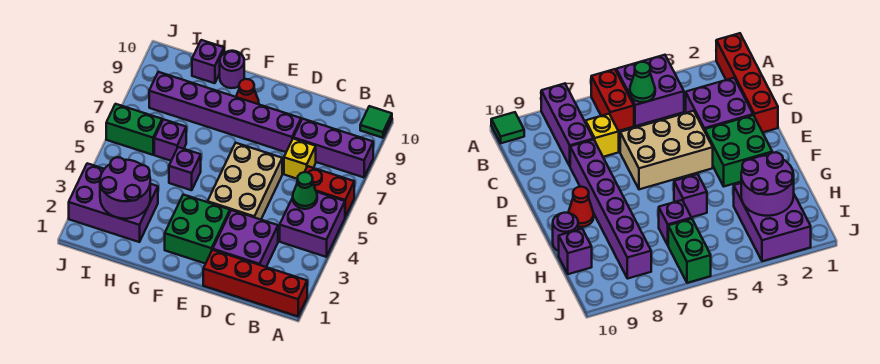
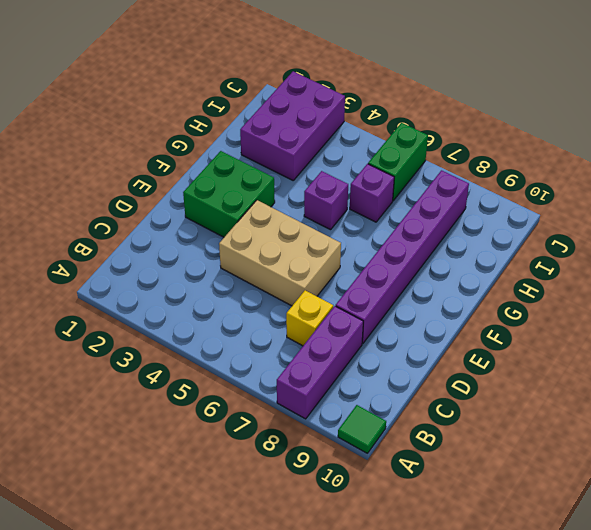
none -> red brick A1:D1 level 1
none -> purple brick A4:B5 level 1
none -> red brick A6:B6 level 1

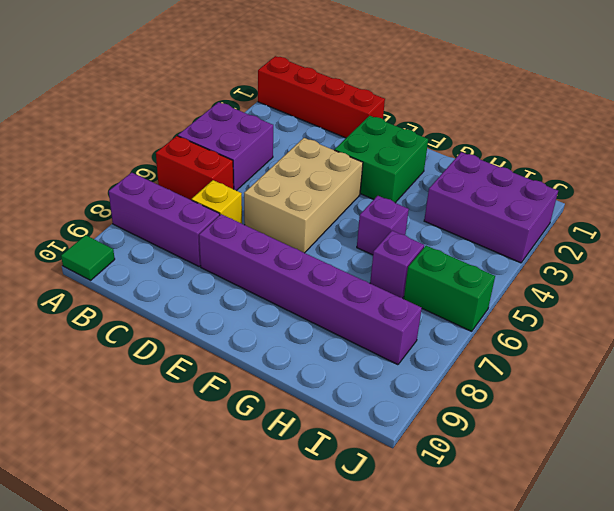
none -> purple brick C2:D3 level 1
none -> red cone F9 level 1
none -> purple round brick G10 level 1

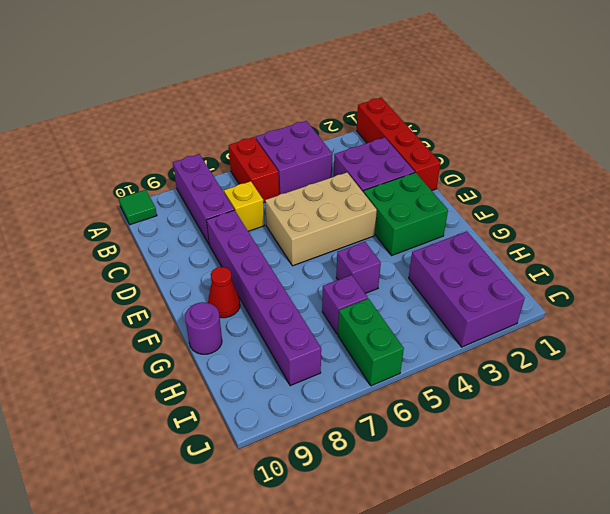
none -> purple brick H10 level 1
none -> green cone B5 level 2
none -> purple round brick H2:I3 level 2

